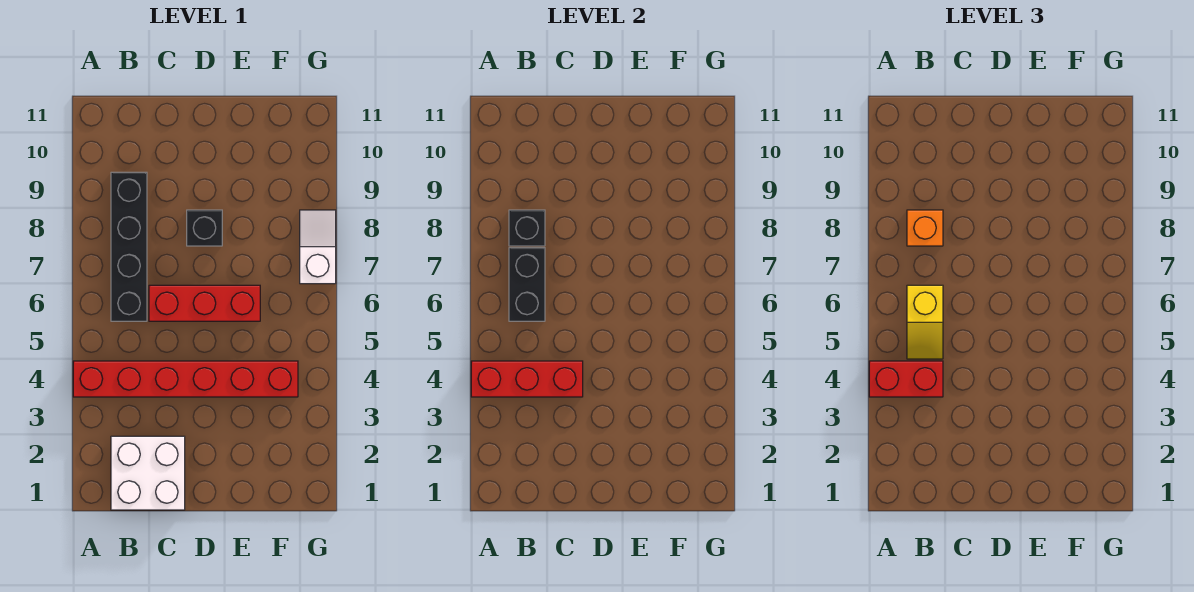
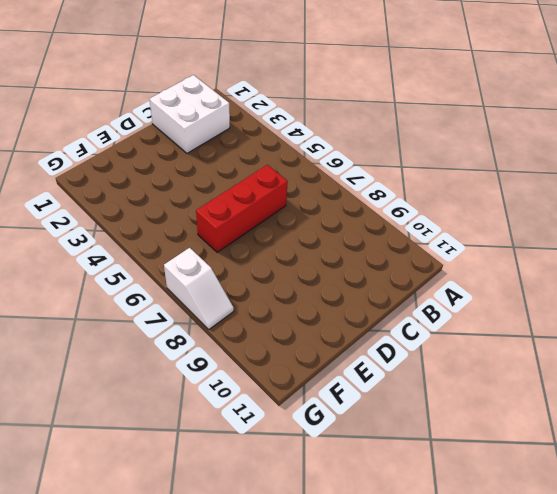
none -> red brick A4:F4 level 1
none -> black brick B6:B9 level 1
none -> black brick D8 level 1

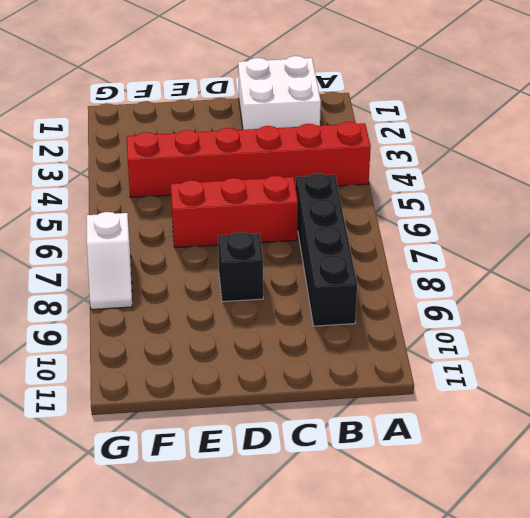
none -> red brick A4:C4 level 2
none -> black brick B6:B7 level 2
none -> black brick B8 level 2

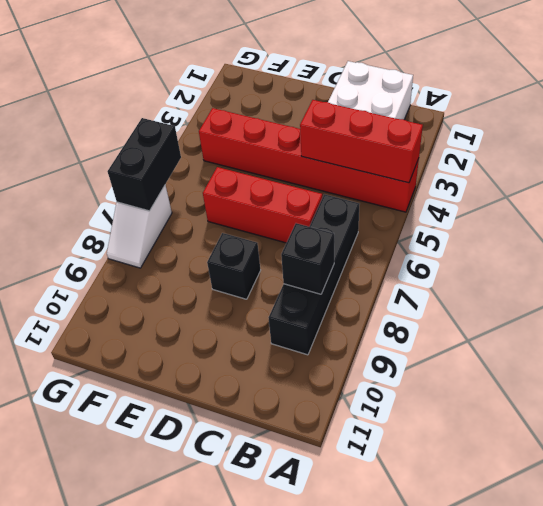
black brick G6:G7 level 2 -> black brick B6:B7 level 2
none -> red brick A4:B4 level 3
none -> yellow slope B5:B6 level 3 top 6
none -> orange brick B8 level 3

